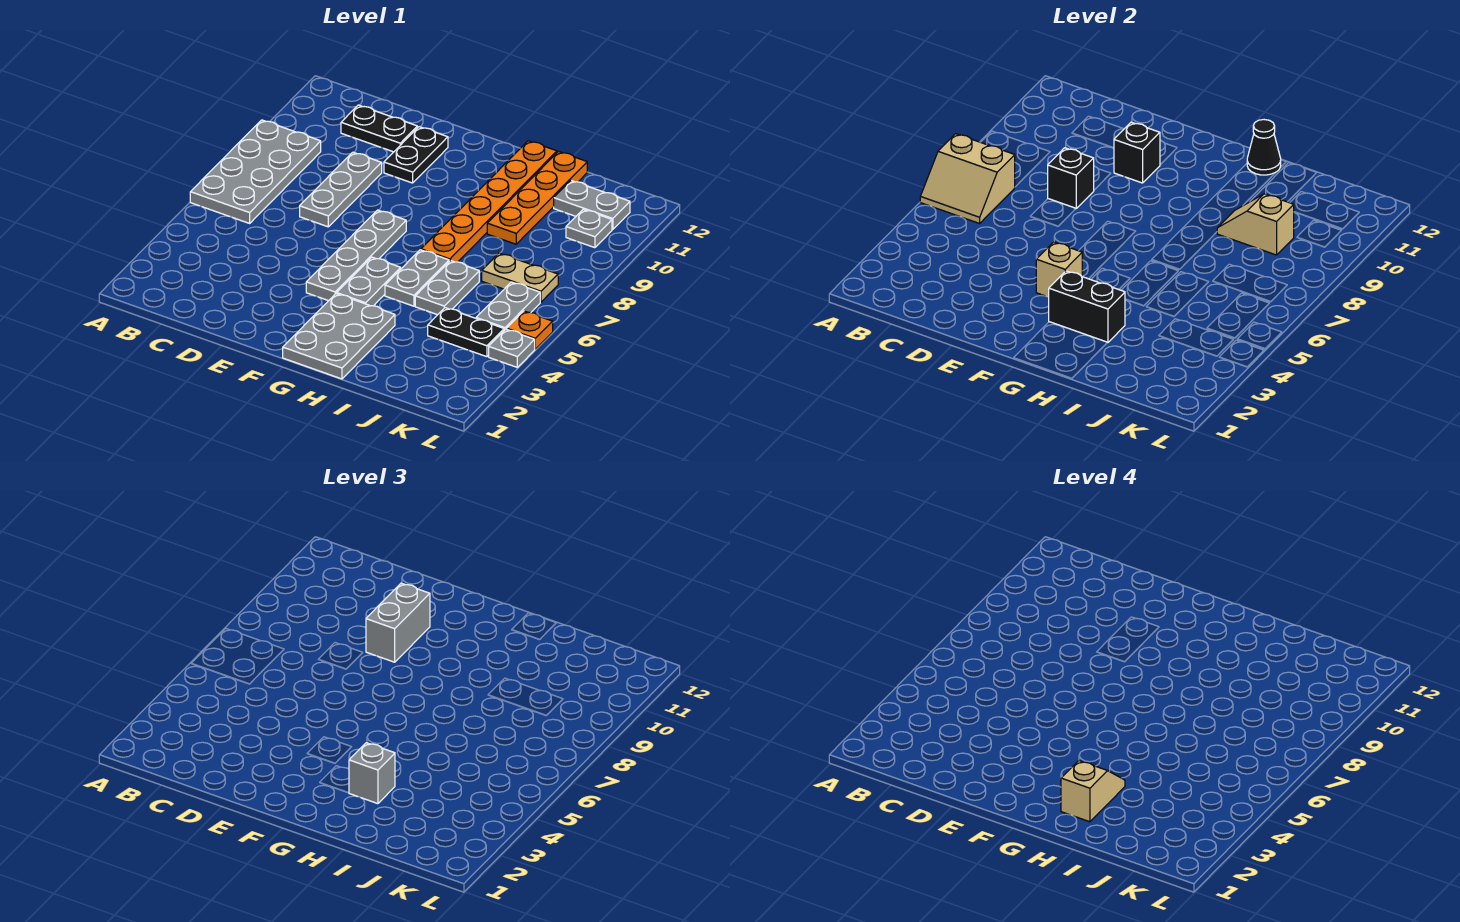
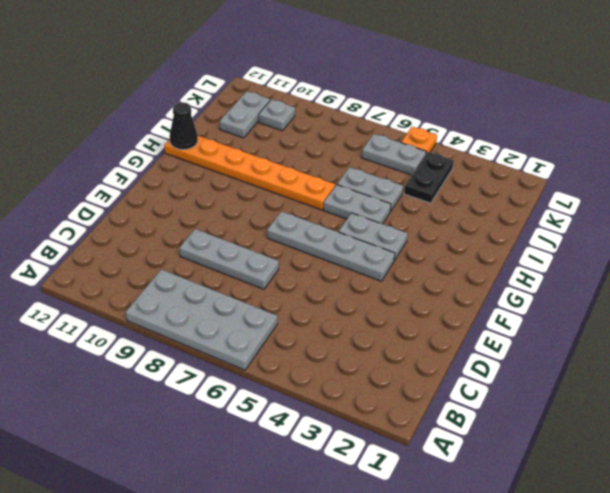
none -> black plate C11:D11 level 1
none -> black plate E10:E11 level 1
none -> grey plate G1:H3 level 1

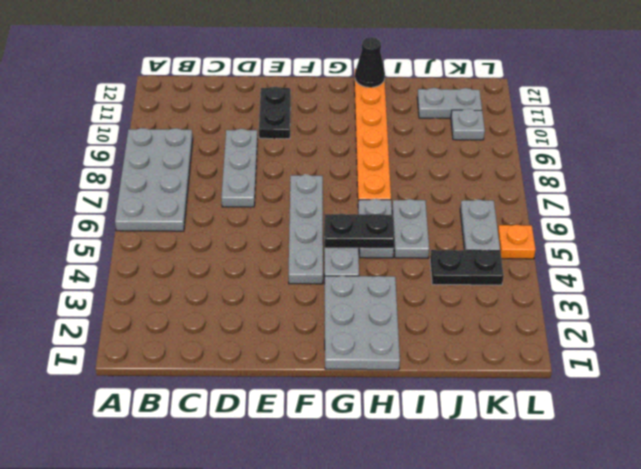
black plate G5:H5 level 2 -> black plate C11:D11 level 1
none -> orange plate I9:I12 level 1
none -> tan plate J7:K7 level 1
none -> grey plate L4 level 1

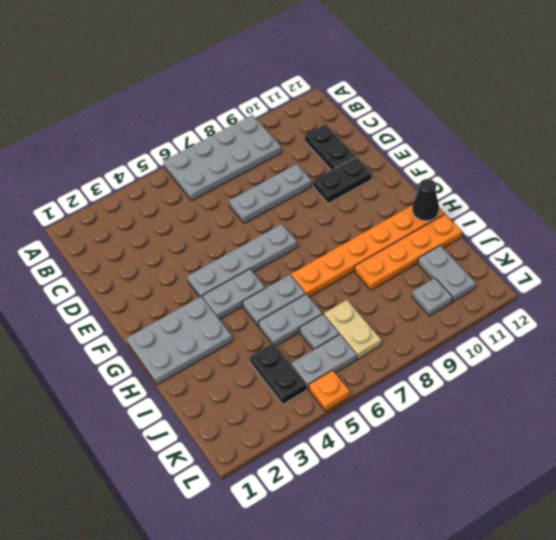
grey plate J6 level 1 -> grey plate L4 level 1
none -> tan slope A6:B7 level 2 top 7
none -> black brick D8 level 2
none -> black brick E10 level 2

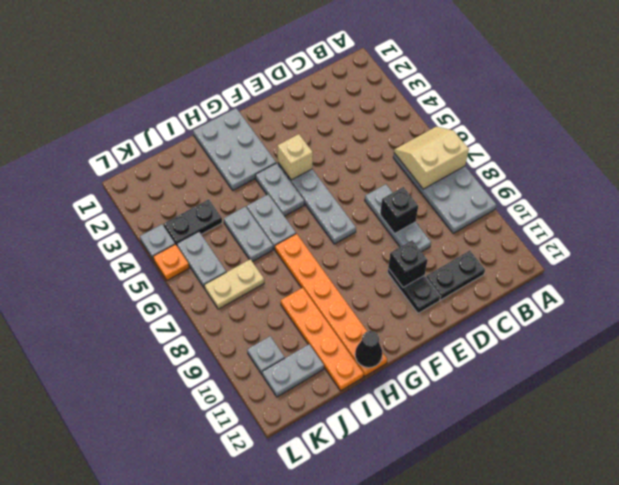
none -> black brick G3:H3 level 2
none -> tan slope I9:J9 level 2 top J
none -> grey brick E9:E10 level 3

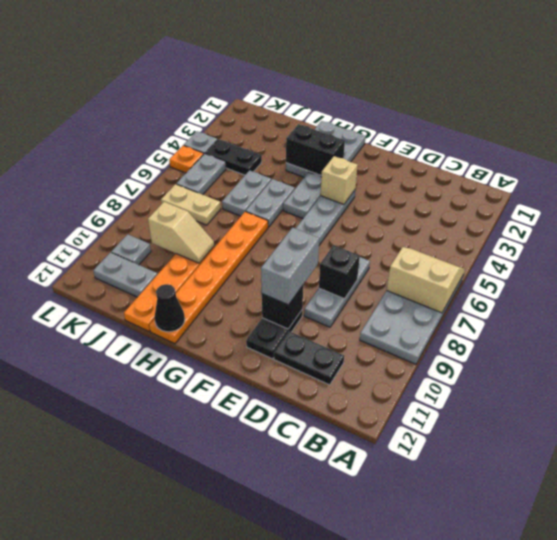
none -> grey brick H3 level 3
none -> tan slope H2:H3 level 4 top 2

